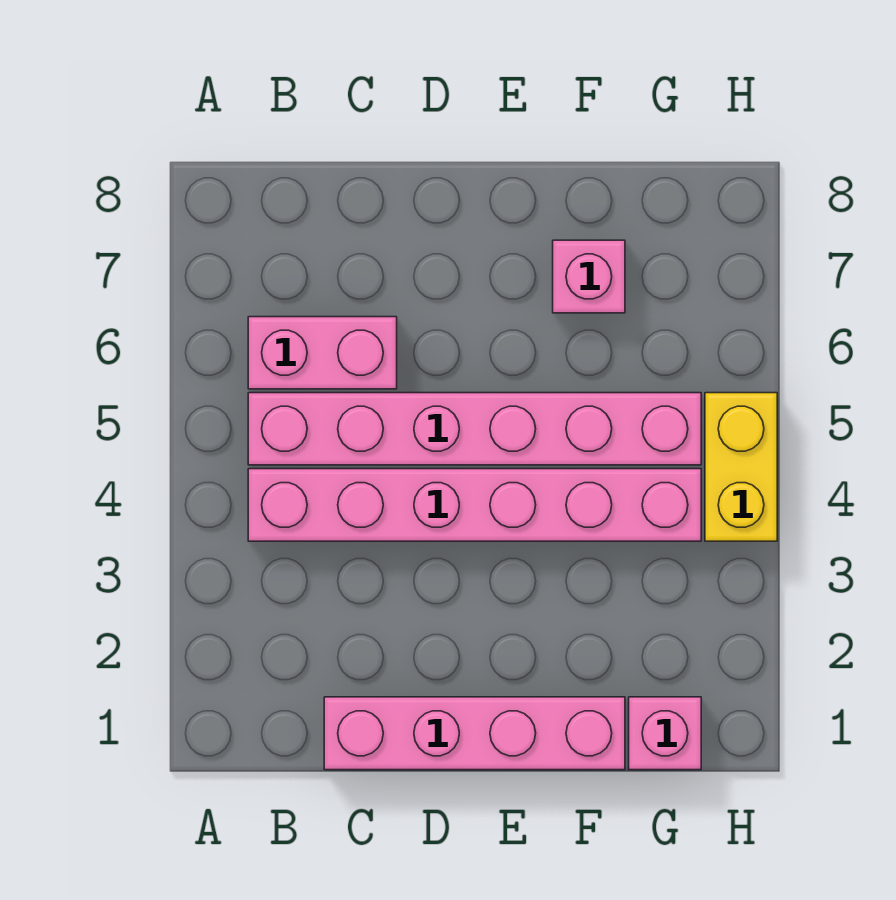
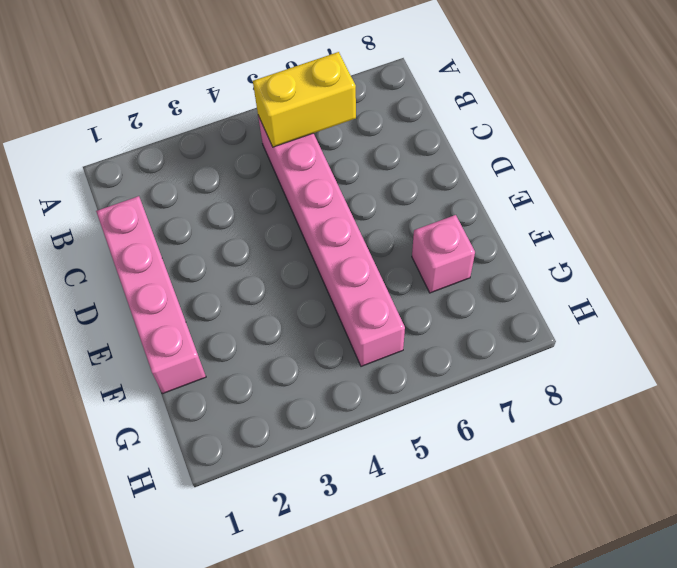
yellow brick B5:B6 level 2 -> yellow brick H4:H5 level 1
none -> pink brick B4:G4 level 1
none -> pink brick B6:C6 level 1

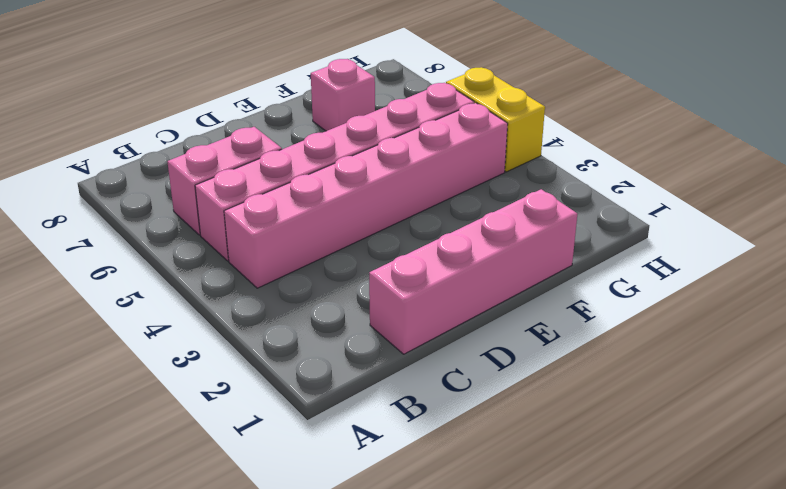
none -> pink brick G1 level 1

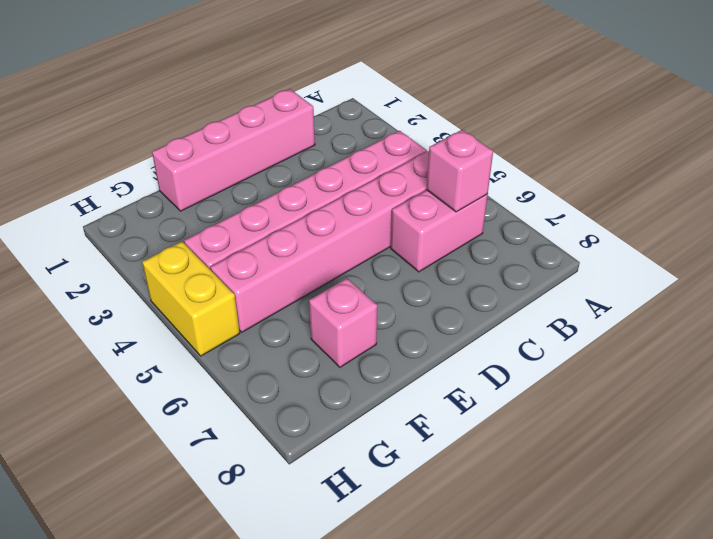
pink brick B6 level 2 -> pink brick G1 level 1

